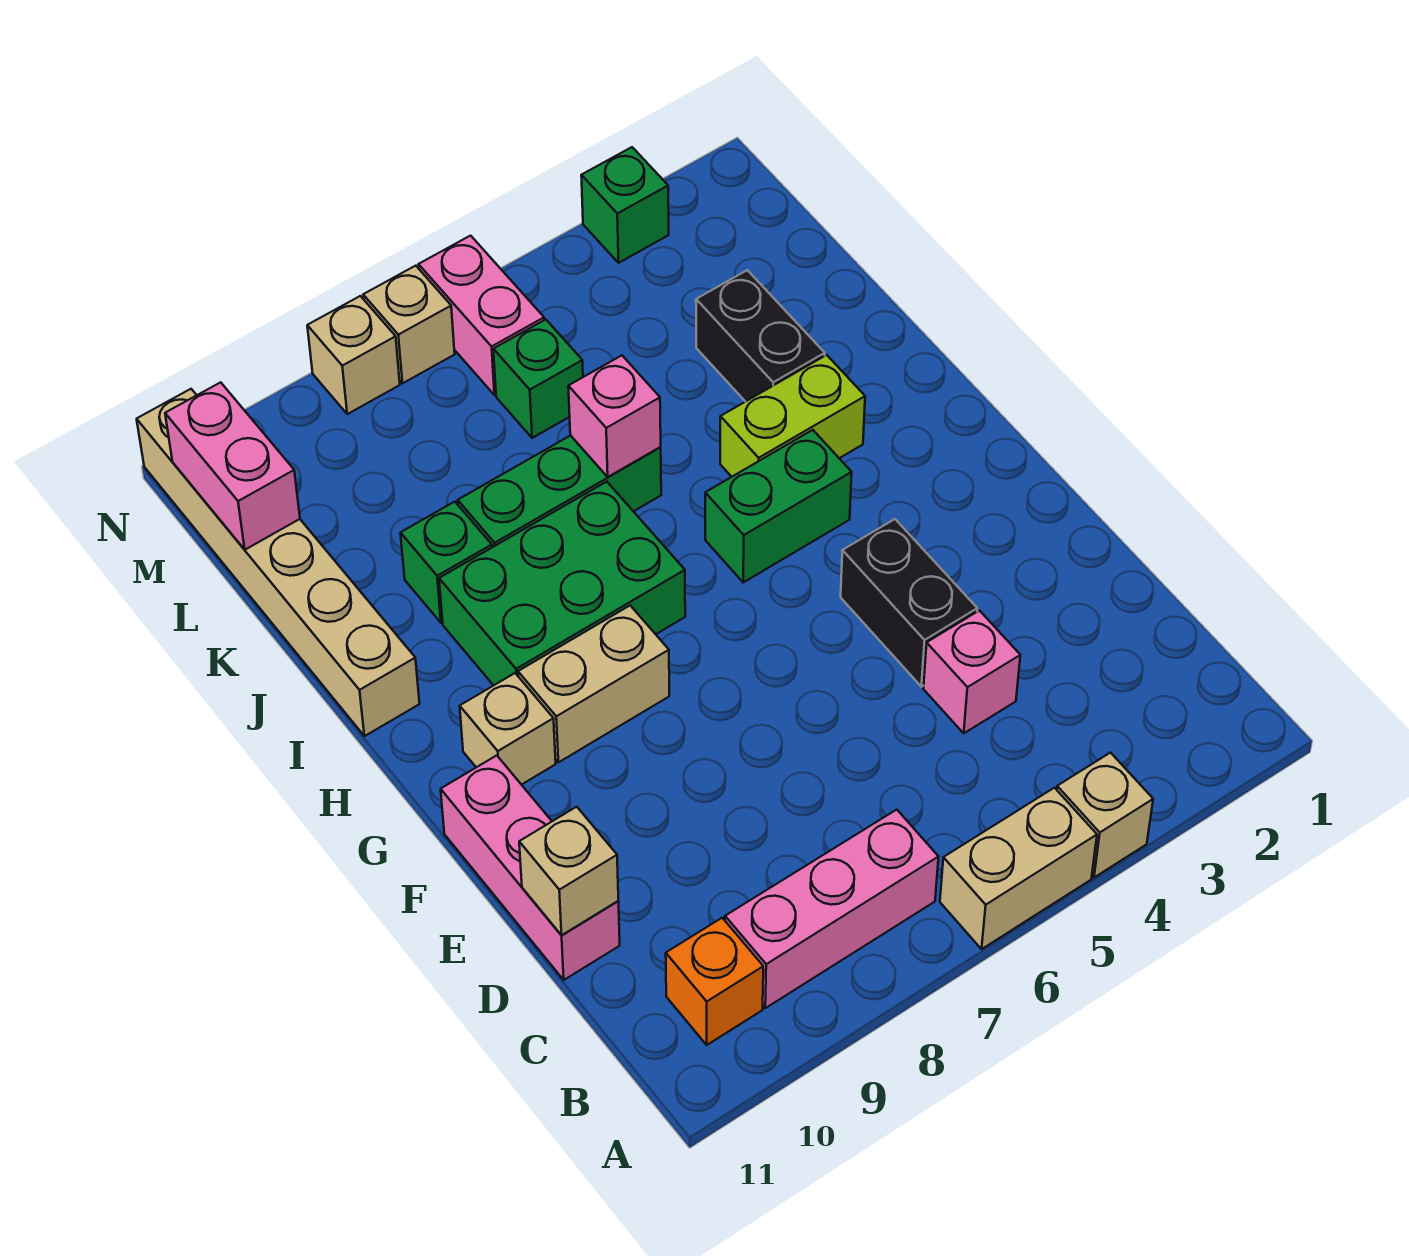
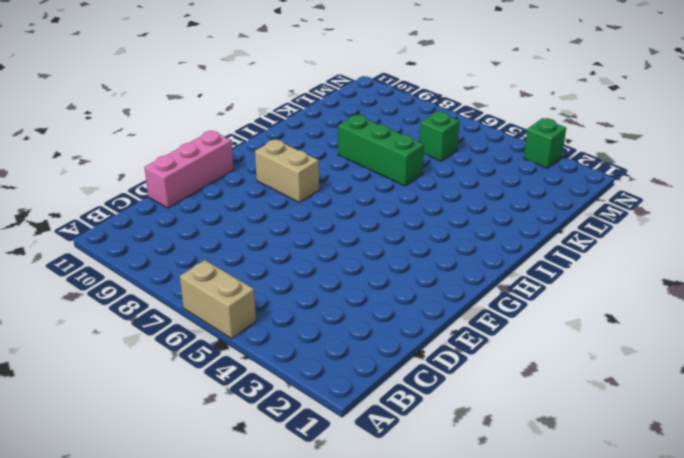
none -> tan brick A4 level 1
none -> pink brick B7:B9 level 1
none -> orange brick B10 level 1

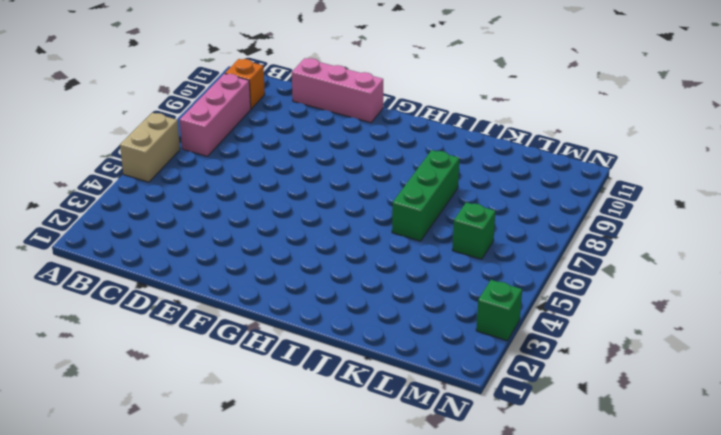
none -> tan brick A4 level 1
none -> pink brick D4 level 1
none -> black brick E4:F4 level 1

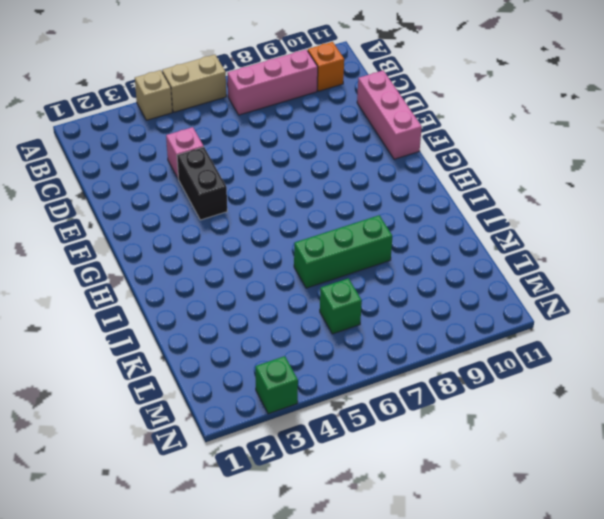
none -> tan brick G8:G9 level 1
none -> tan brick G10 level 1
none -> green brick H4:H5 level 1

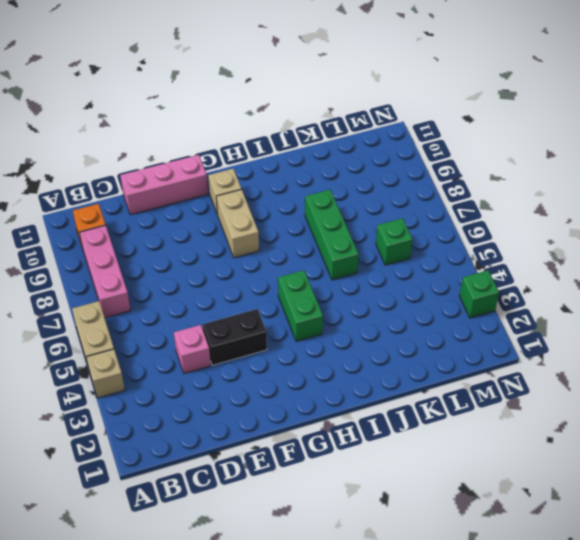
none -> green brick H7:I9 level 1
none -> lime brick I3:I4 level 1
none -> tan brick I11:N11 level 1

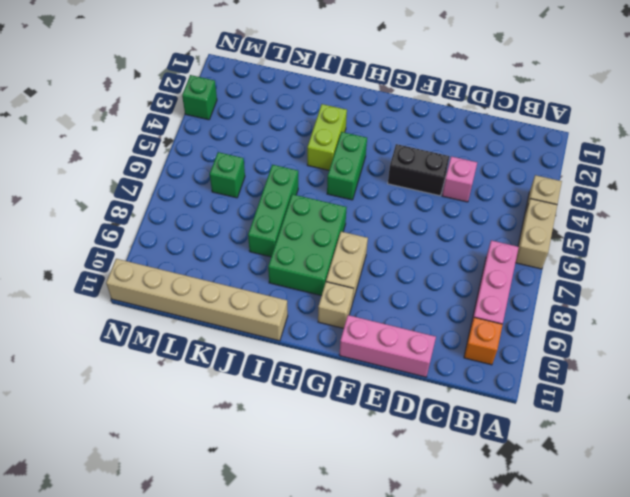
none -> black brick J3:K3 level 1
none -> green brick J9 level 1
none -> pink brick M6:N6 level 1

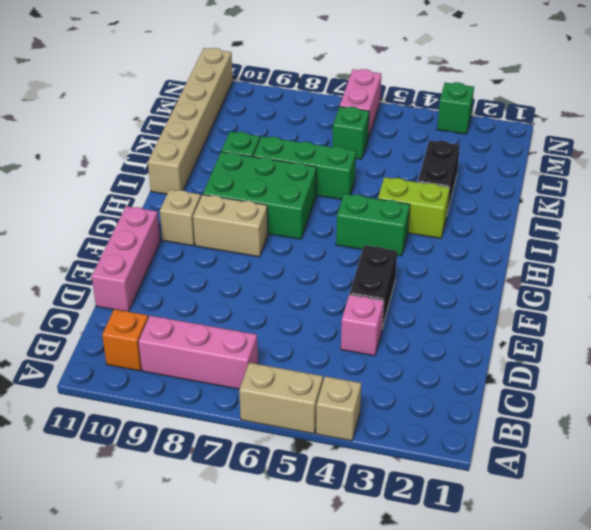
none -> tan brick N7 level 1
none -> tan brick N8 level 1
none -> tan brick D11 level 2

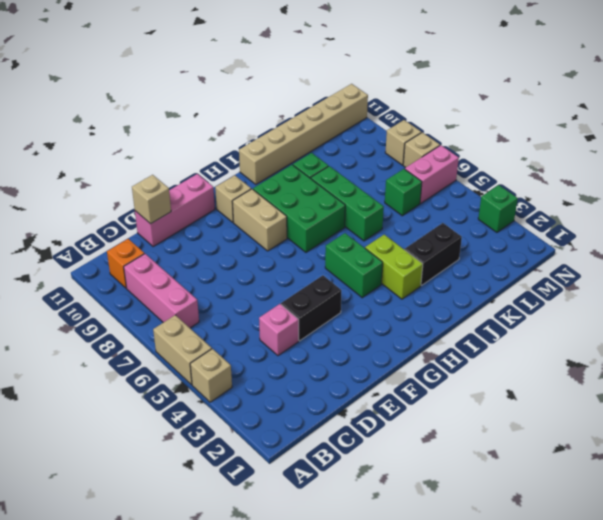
none -> pink brick J6 level 2
none -> pink brick L11:M11 level 2

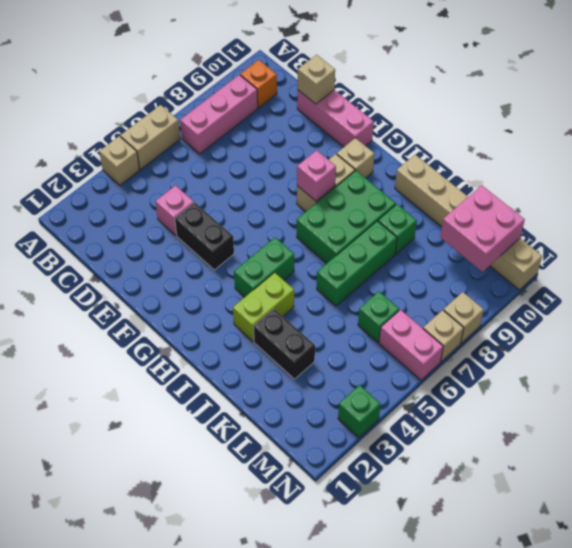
pink brick G8 level 2 -> pink brick J6 level 2
pink brick L10:M11 level 2 -> pink brick L11:M11 level 2

